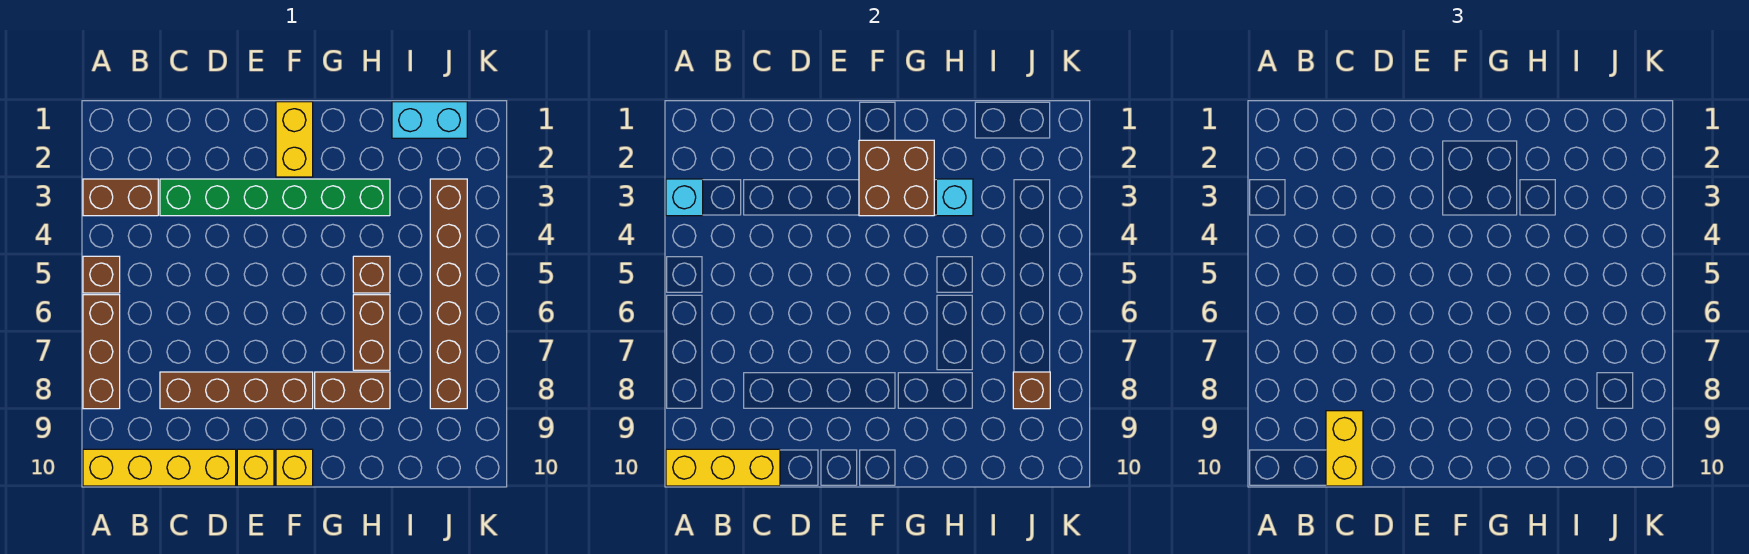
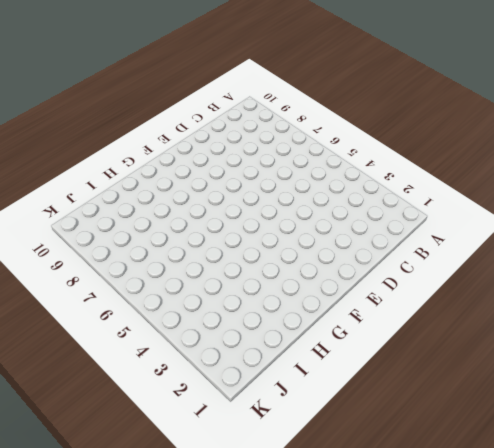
none -> brown brick A3:B3 level 1
none -> brown brick A5 level 1
none -> brown brick A6:A8 level 1

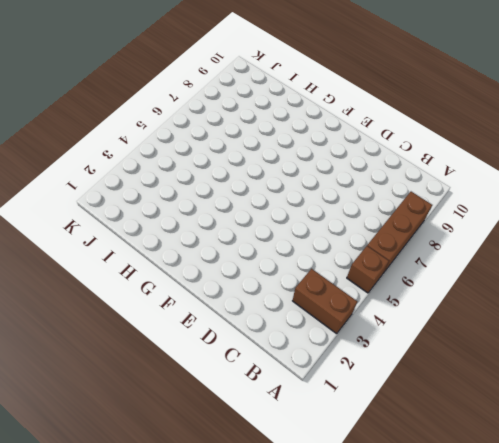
none -> yellow brick A10:D10 level 1
none -> green brick C3:H3 level 1
none -> brown brick C8:F8 level 1

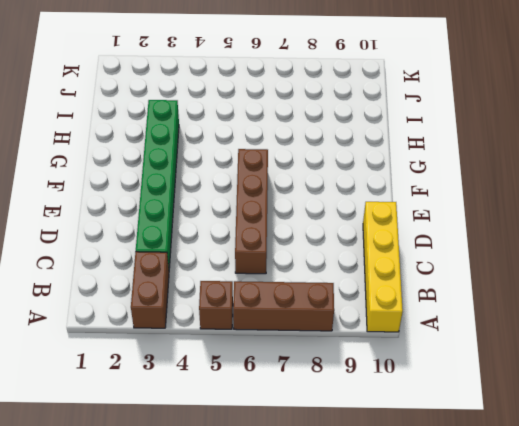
brown brick C6:F6 level 1 -> brown brick C8:F8 level 1
none -> yellow brick E10 level 1
none -> yellow brick F1:F2 level 1
none -> yellow brick F10 level 1

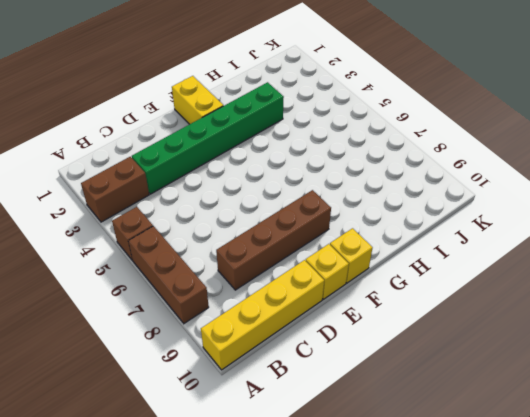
none -> brown brick G8:H8 level 1
none -> brown brick H5 level 1
none -> brown brick H6:H7 level 1

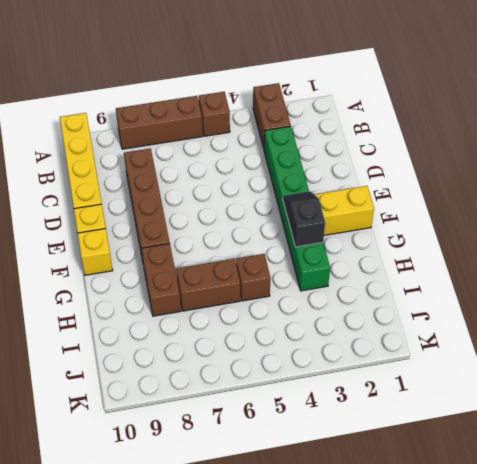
black slope F3:G3 level 2 top G -> brown brick F2:G3 level 2
none -> cyan brick I1:J1 level 1
none -> brown brick J3:J8 level 1
none -> cyan brick A3 level 2

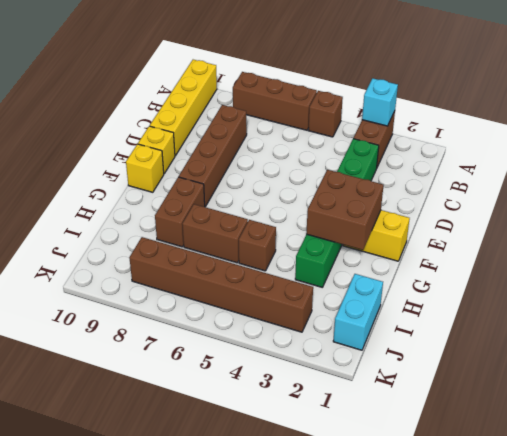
none -> yellow brick A10:C10 level 2
none -> cyan brick H3 level 2
none -> brown brick J8 level 2

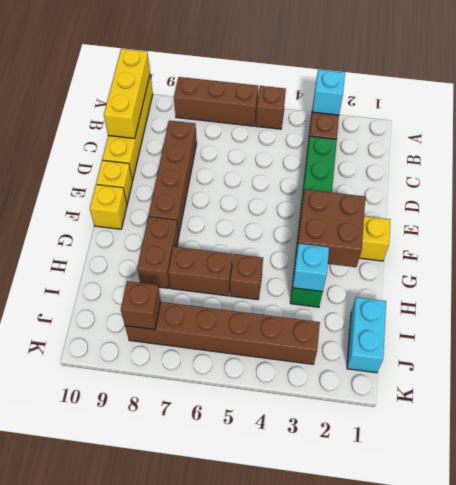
none -> yellow brick C9:C10 level 3

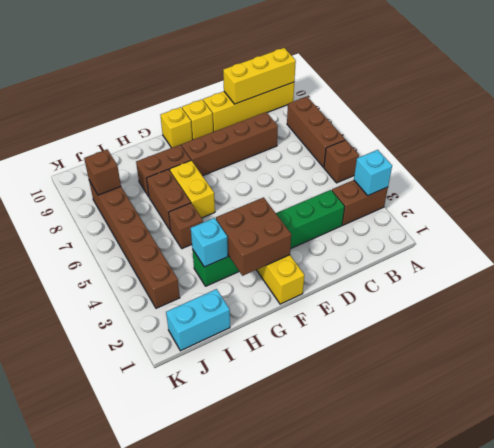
yellow brick G6:G7 level 1 -> yellow brick C9:C10 level 3

